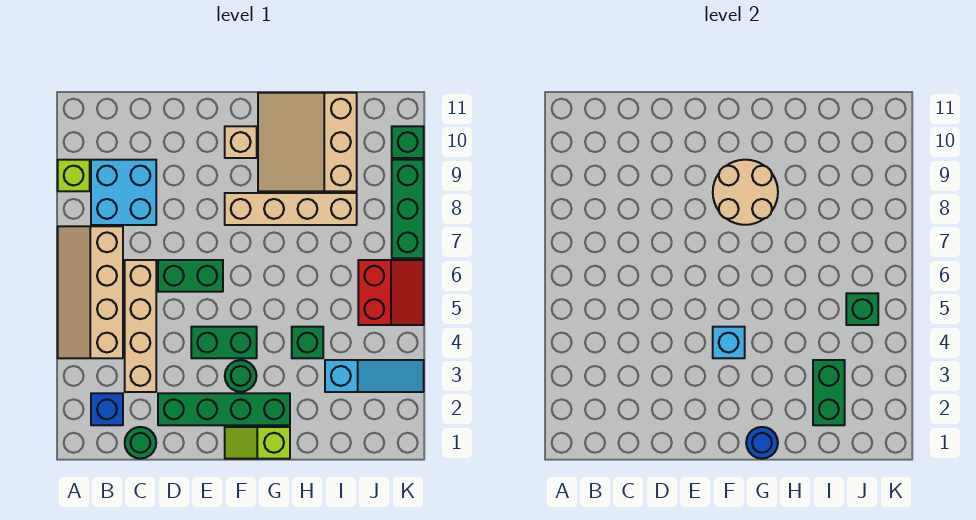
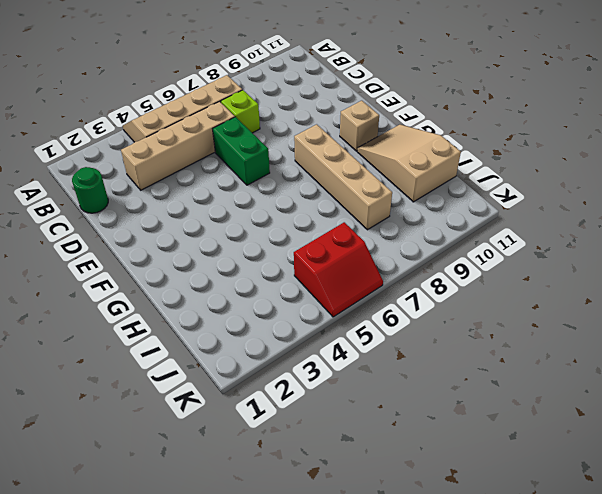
lime brick C7 level 1 -> lime brick A9 level 1
tan slope G10:I11 level 1 top I -> tan slope G9:I11 level 1 top I
none -> blue brick B2 level 1
none -> cyan brick B8:C9 level 1
none -> green brick D2:G2 level 1

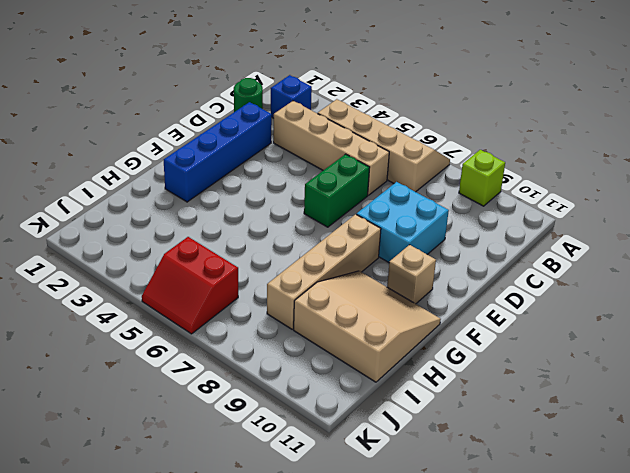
blue brick D2:G2 level 1 -> green brick D2:G2 level 1
cyan brick D8:E9 level 1 -> cyan brick B8:C9 level 1
none -> green brick E4:F4 level 1
none -> lime slope F1:G1 level 1 top G
none -> green round brick F3 level 1

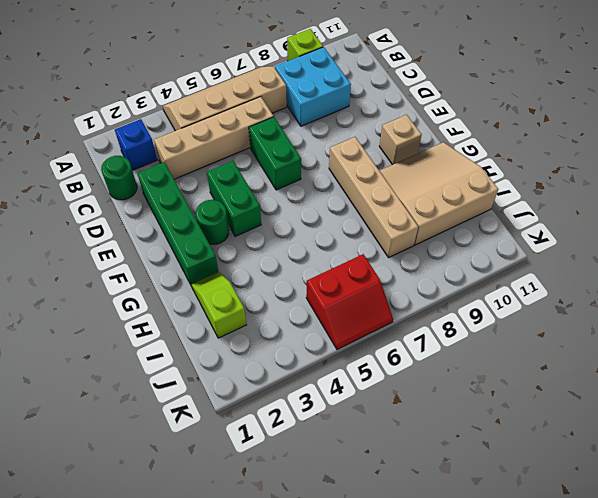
lime slope H2:I2 level 1 top I -> lime slope F1:G1 level 1 top G
none -> green brick H4 level 1
none -> cyan slope I3:K3 level 1 top I
none -> green brick K7:K9 level 1

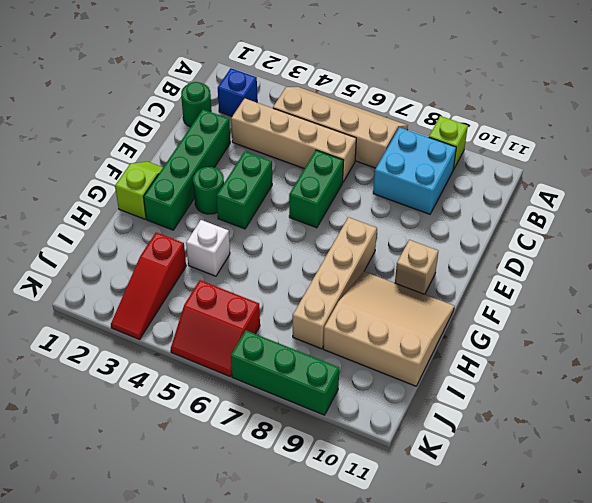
white brick H4 level 1 -> green brick H4 level 1
red slope I3:K3 level 1 top I -> cyan slope I3:K3 level 1 top I
none -> green brick K10 level 1
none -> cyan brick F4 level 2
none -> tan round brick F8:G9 level 2

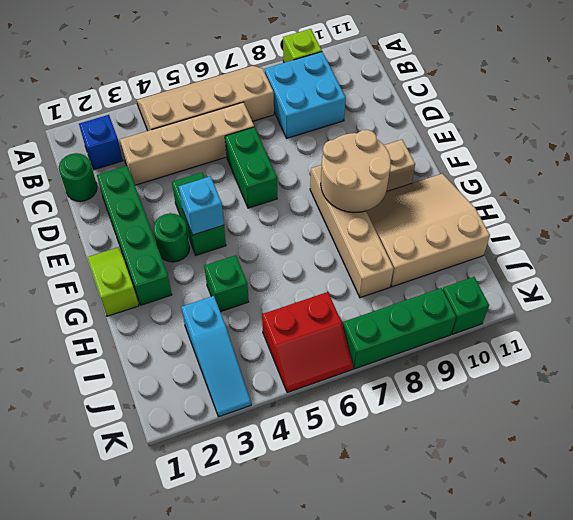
none -> blue round brick G1 level 2
none -> green brick I2:I3 level 2
none -> green brick J5 level 2

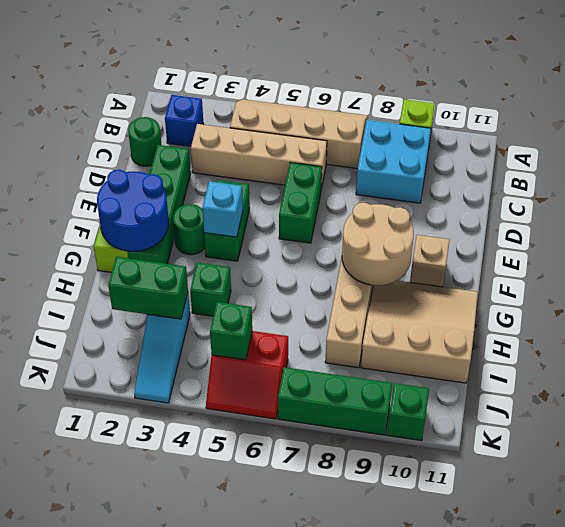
blue round brick F1:G2 level 2 -> blue round brick G1 level 2

